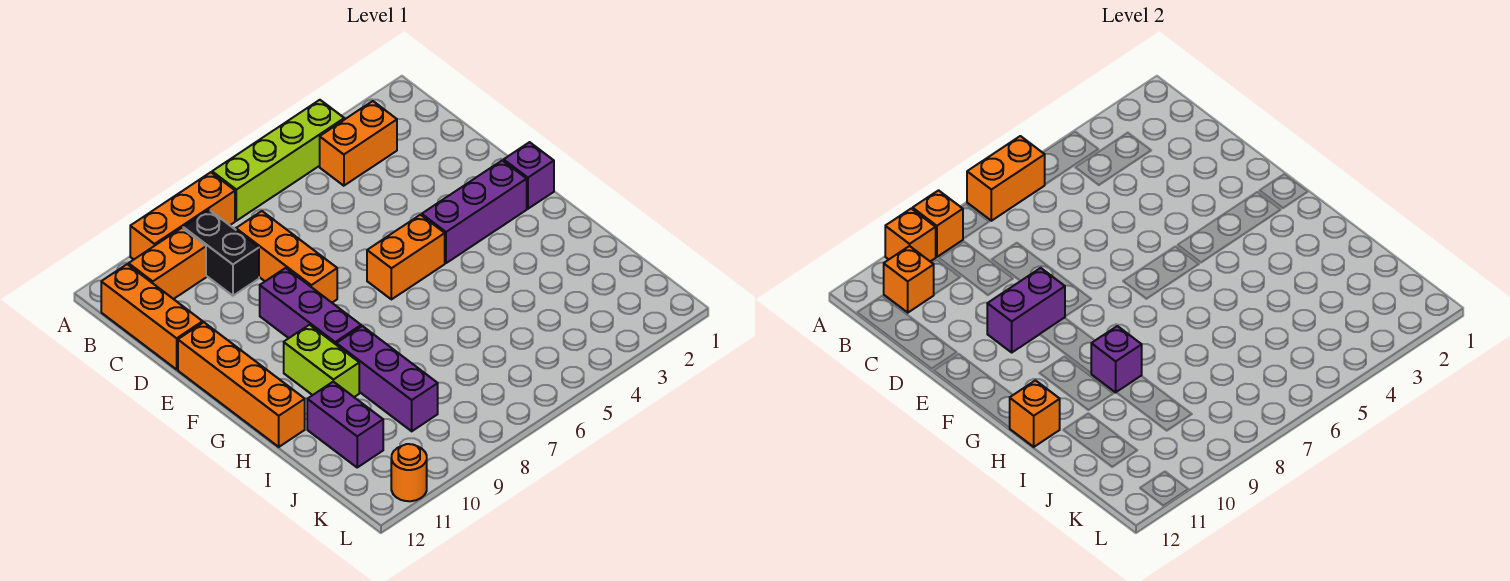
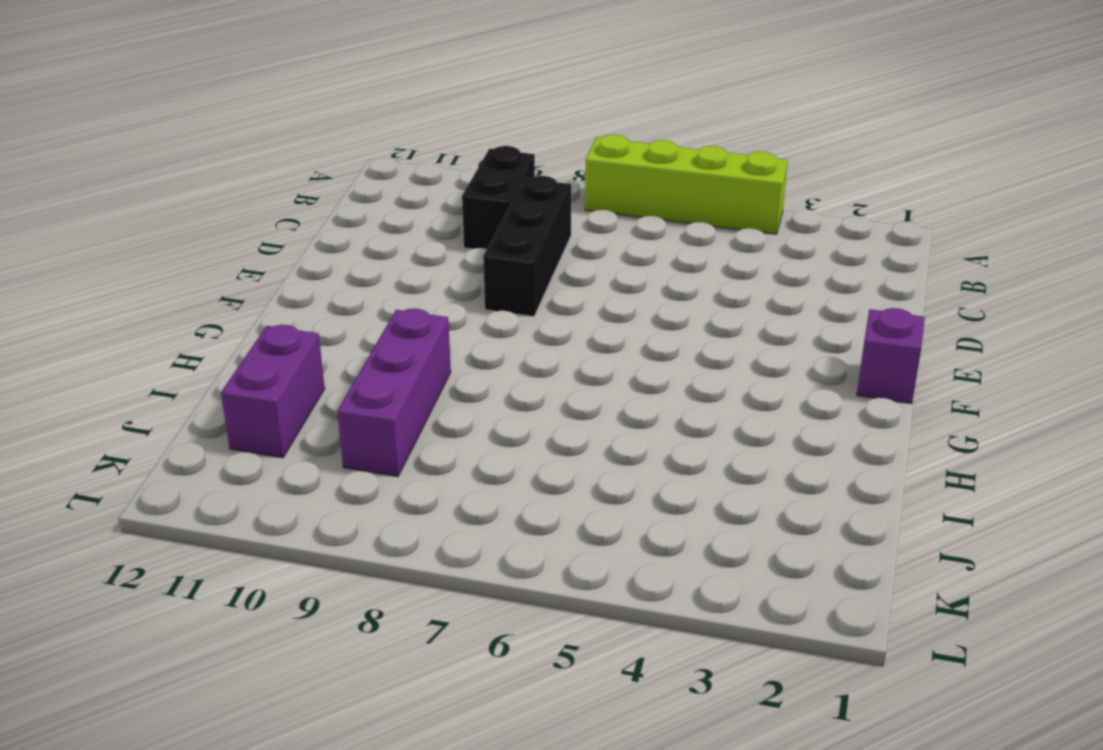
black brick C8:E8 level 1 -> orange brick C8:E8 level 1
none -> orange brick A8:A10 level 1
none -> orange brick B3:B4 level 1
none -> orange brick B10:B11 level 1

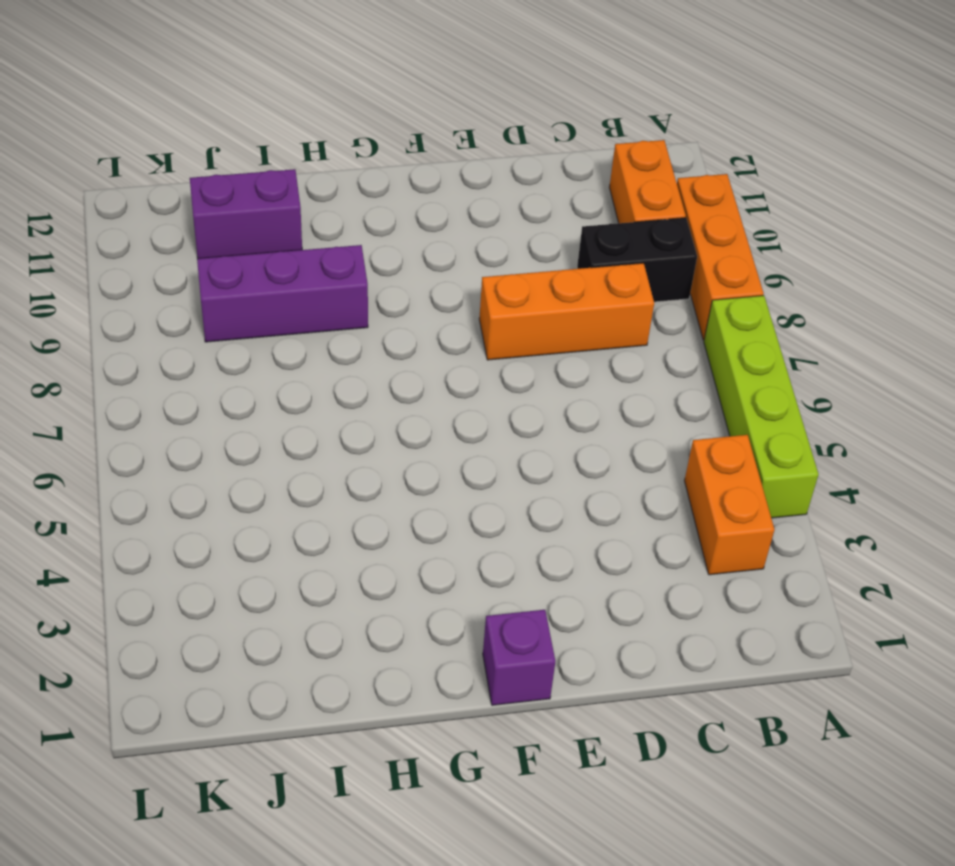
none -> orange brick B12:D12 level 1
none -> purple brick E9:G9 level 1
none -> orange brick E12:H12 level 1

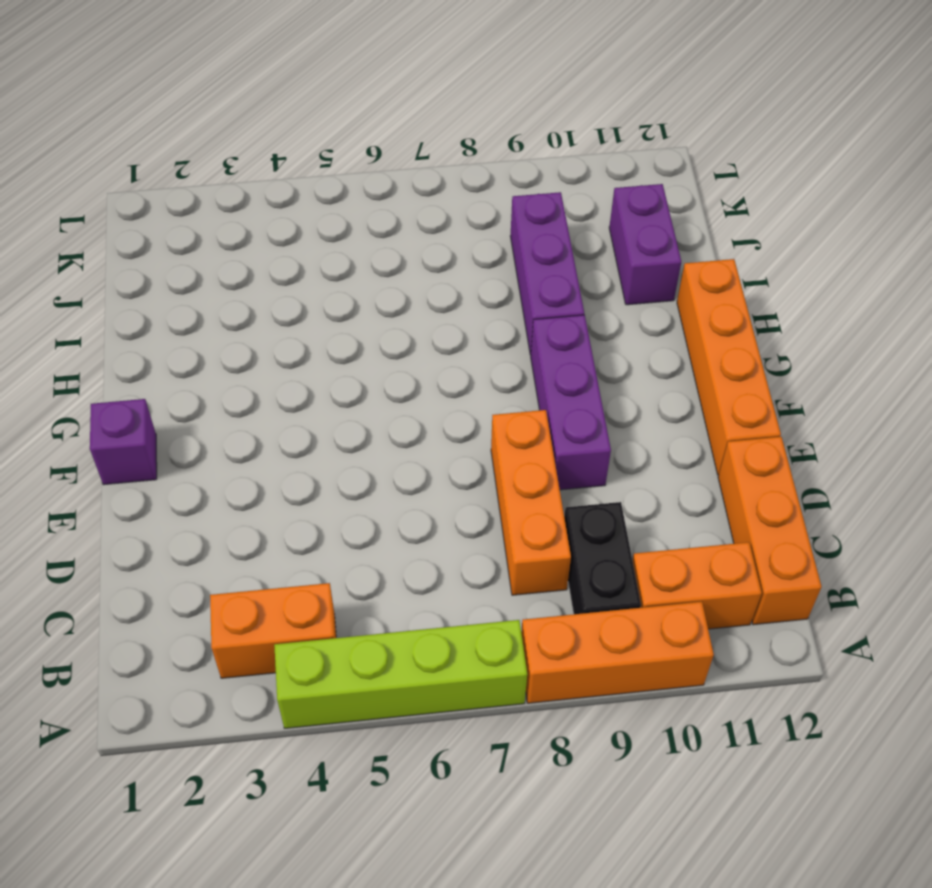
none -> purple brick F2:F4 level 1
none -> orange brick F5:F6 level 1
none -> lime brick G10:H10 level 1

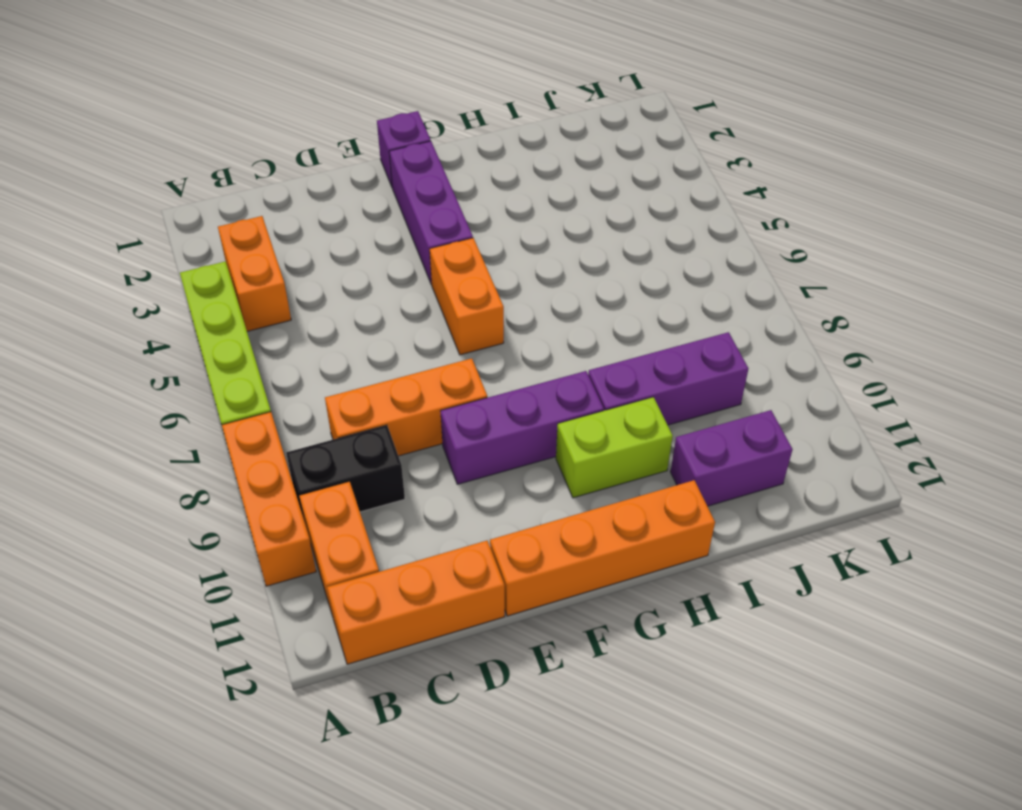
none -> orange round brick L11 level 1
none -> orange brick A6:A7 level 2
none -> orange brick A9 level 2

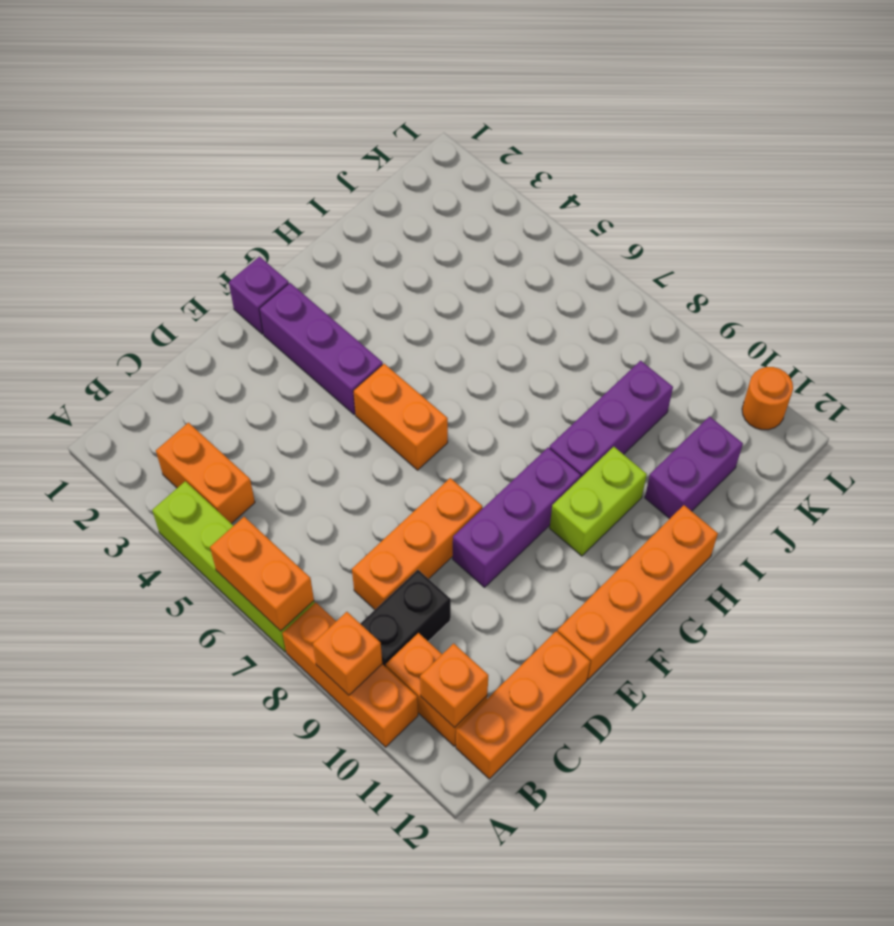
none -> orange brick A10 level 2
none -> purple brick E9:E10 level 2
none -> purple brick H9 level 2

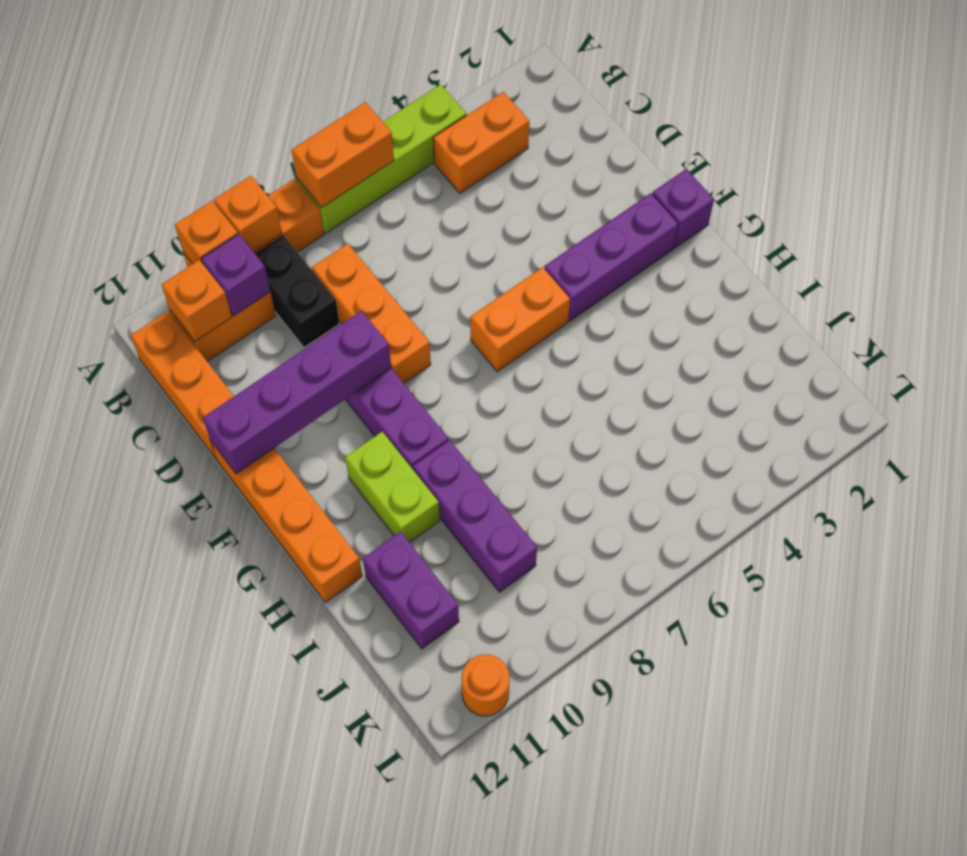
purple brick B10 level 2 -> purple brick H9 level 2
purple brick E9:E12 level 2 -> purple brick E9:E10 level 2
none -> orange brick H12 level 2

